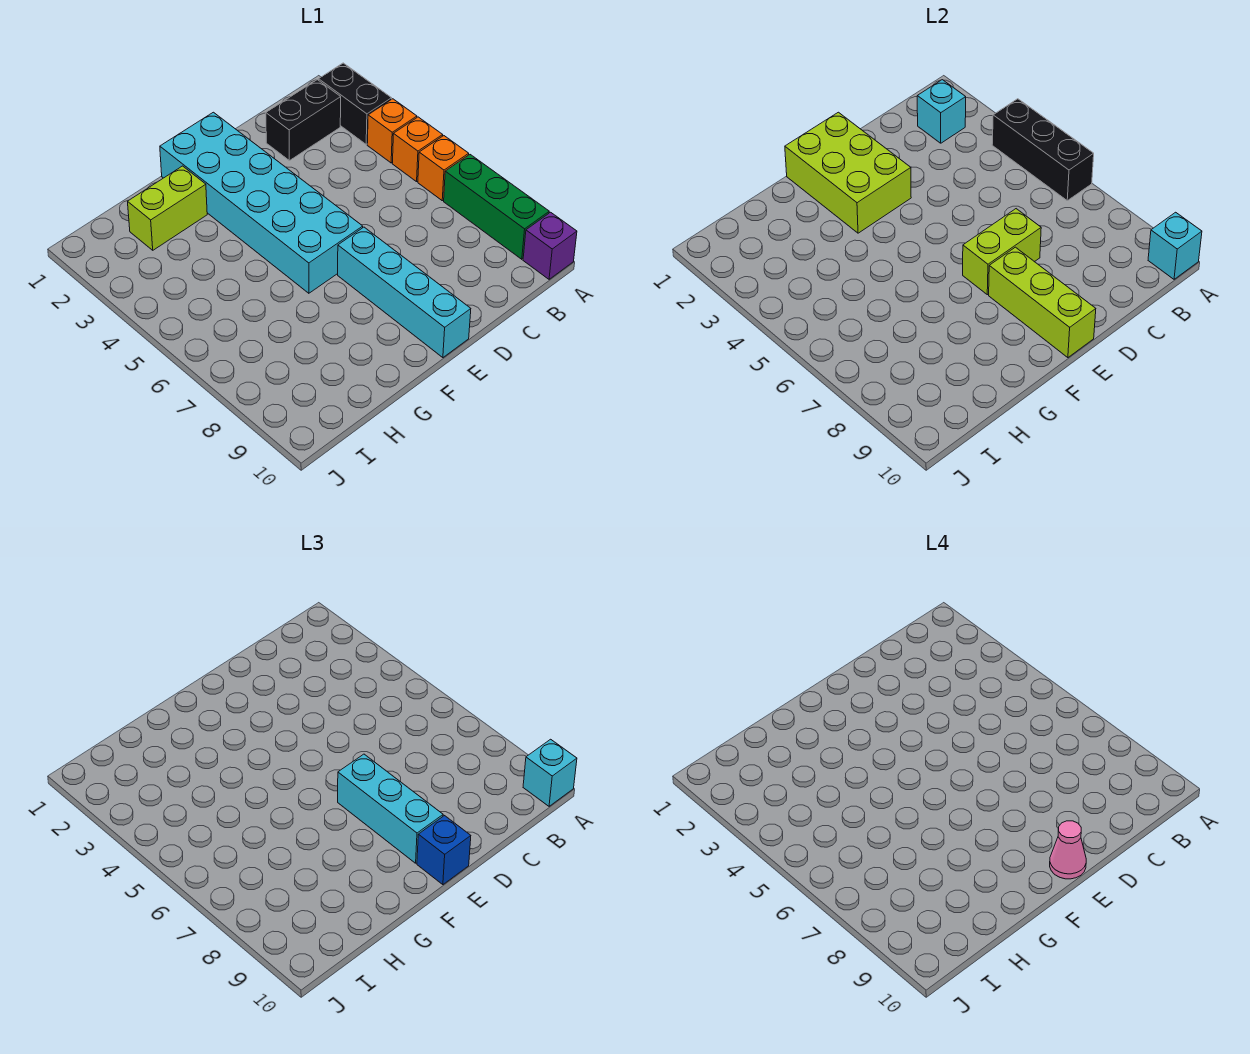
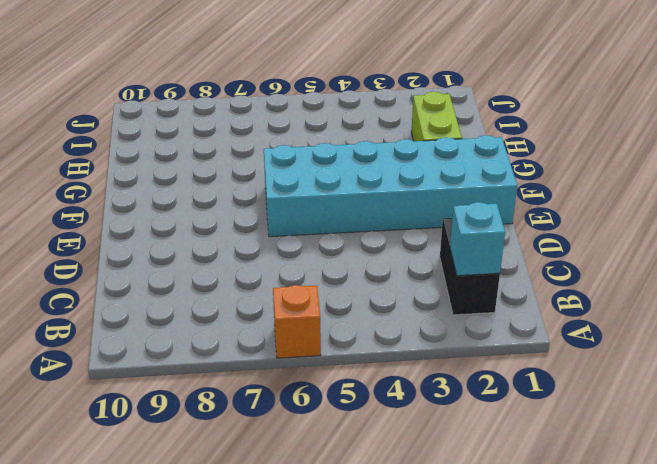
none -> black brick A2:A3 level 1
none -> orange brick A4 level 1
none -> orange brick A5 level 1

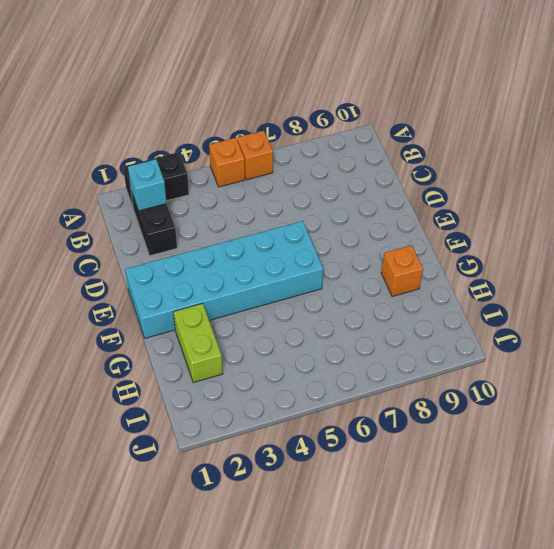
orange brick G9 level 1 -> orange brick A4 level 1
none -> green brick A7:A9 level 1
none -> purple brick A10 level 1
none -> cyan brick E7:E10 level 1

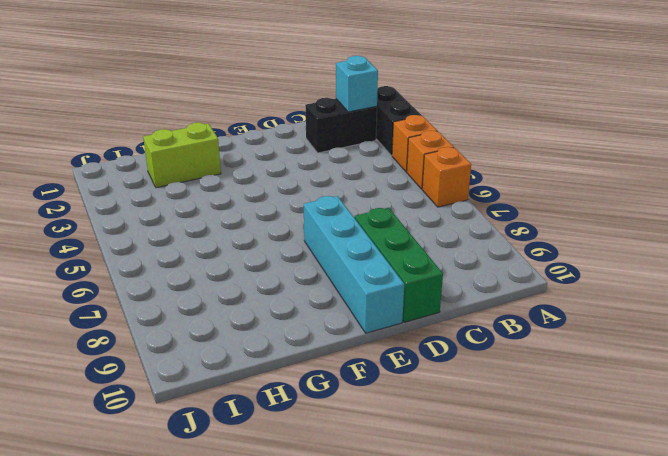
green brick D8:D10 level 1 -> green brick A7:A9 level 1
none -> purple brick A10 level 1
none -> cyan brick E1:F6 level 1
none -> black brick A4:A6 level 2

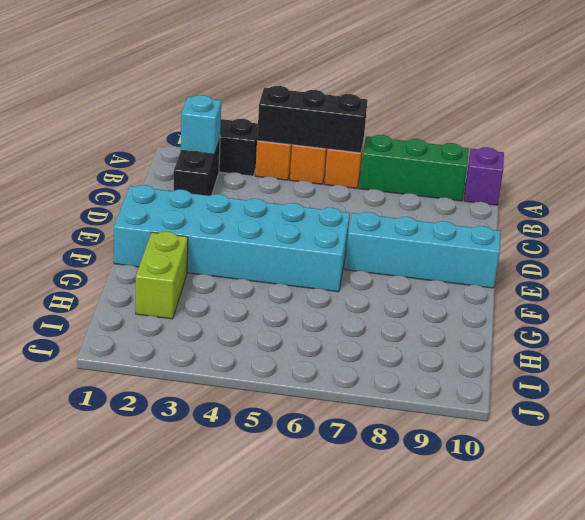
none -> cyan brick A10 level 2
none -> lime brick D7:E7 level 2
none -> lime brick E1:F3 level 2

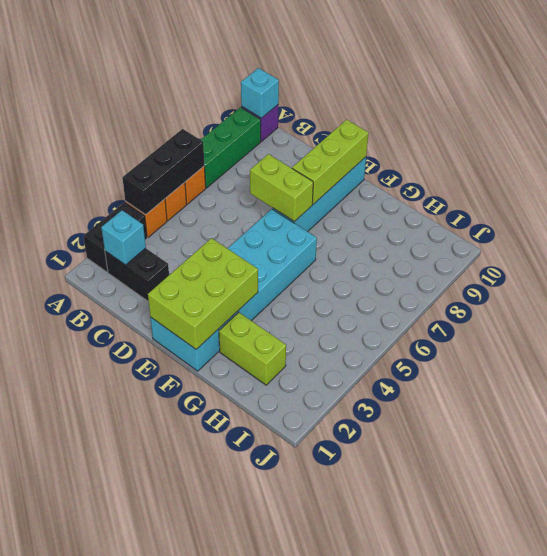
none -> cyan brick A10 level 3
none -> cyan brick E7:E9 level 3
none -> blue brick E10 level 3

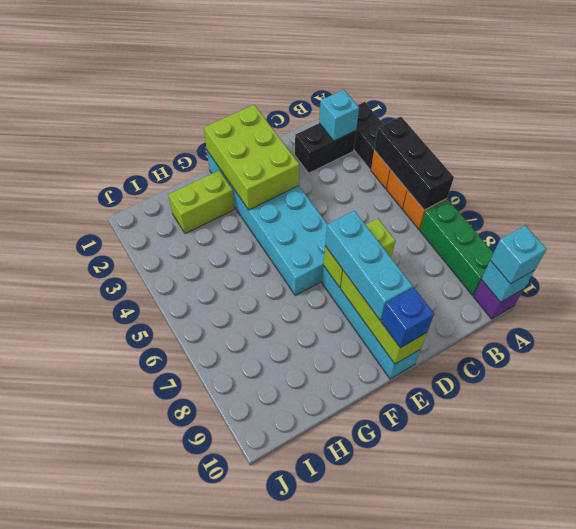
none -> pink cone E10 level 4

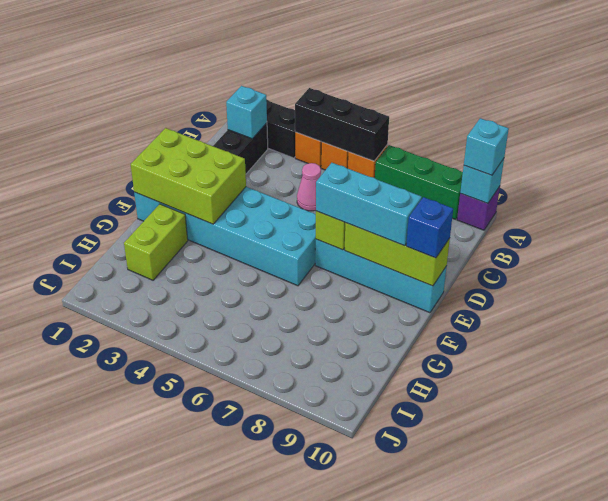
pink cone C5 level 1 -> pink cone E10 level 4

